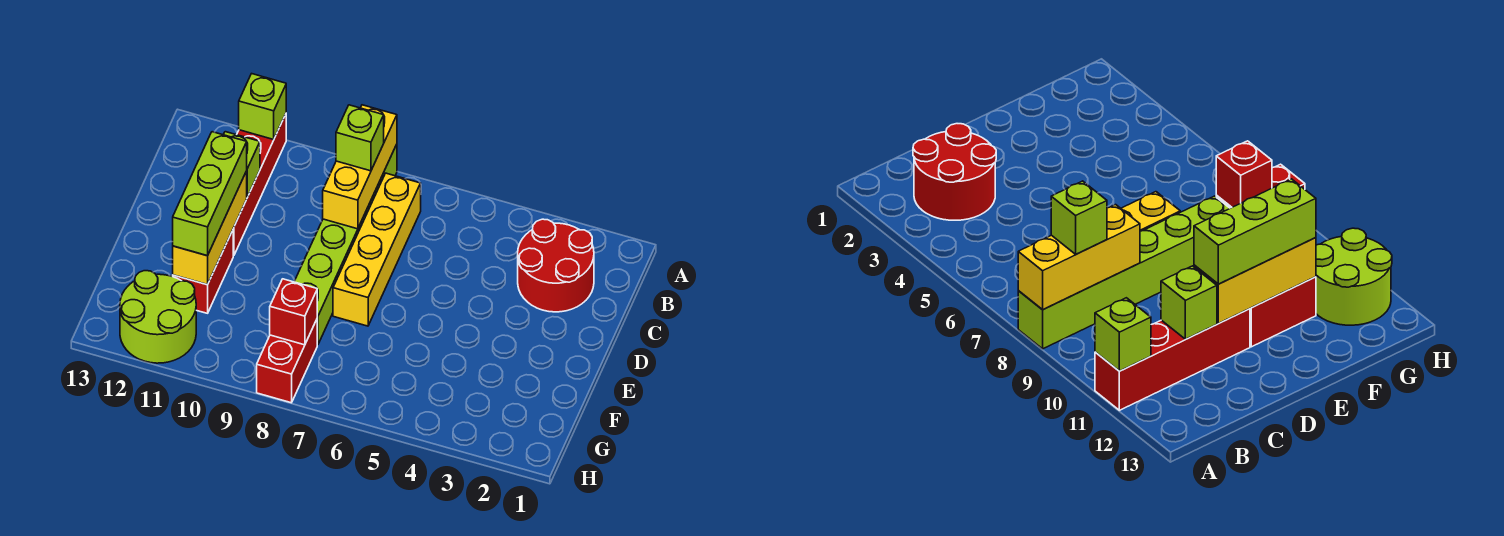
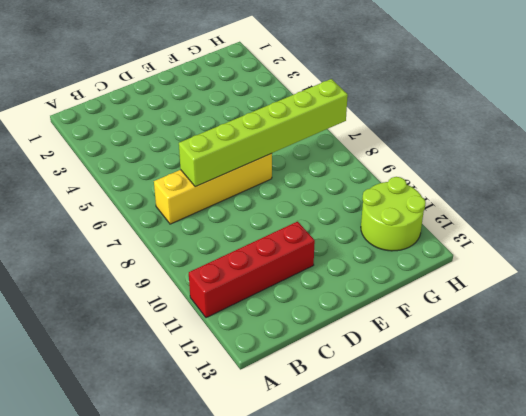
lime brick C7:H7 level 2 -> lime brick A8:F8 level 1
none -> red round brick B2:C3 level 1
none -> red brick E11:F11 level 1
none -> red brick G8:H8 level 1

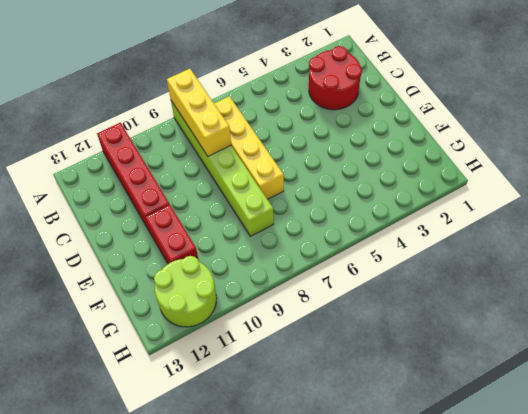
none -> red brick G8:H8 level 1
none -> lime brick A11 level 2
none -> lime brick C11 level 2

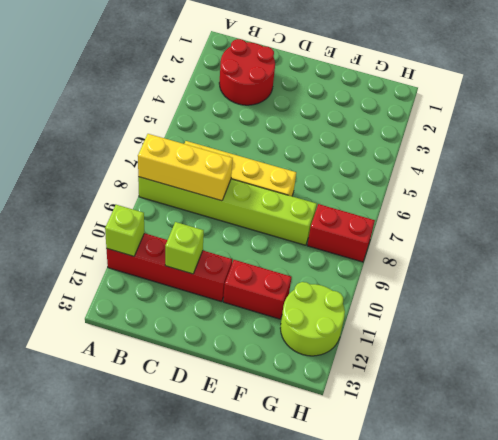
none -> yellow brick D11:F11 level 2
none -> red brick G8 level 2
none -> lime brick B8 level 3

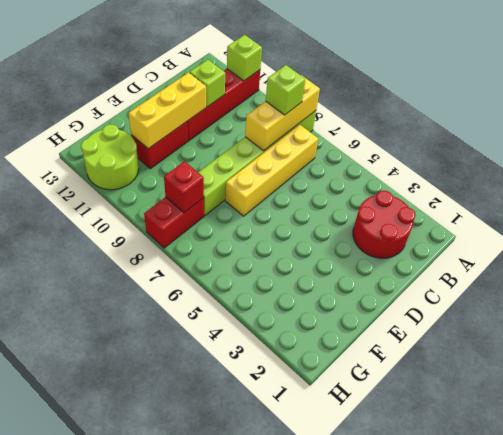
none -> lime brick D11:F11 level 3

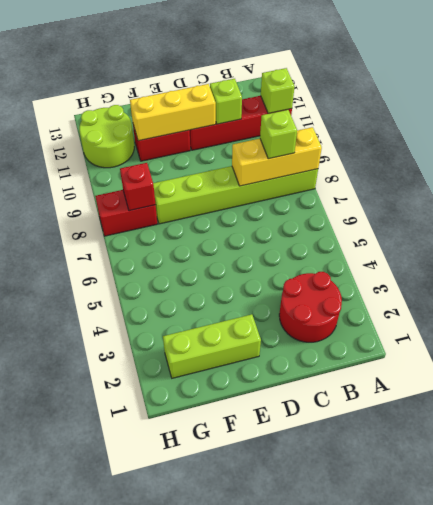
lime brick E2:G2 level 1 -> lime brick D11:F11 level 3
none -> yellow brick B7:E7 level 1

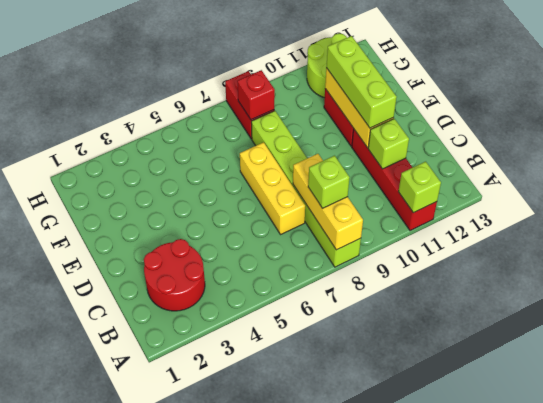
yellow brick C7:E7 level 1 -> yellow brick B7:E7 level 1

